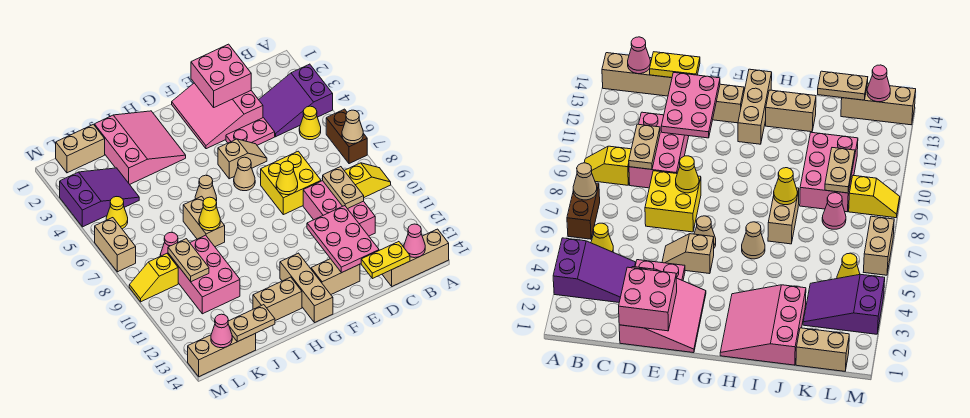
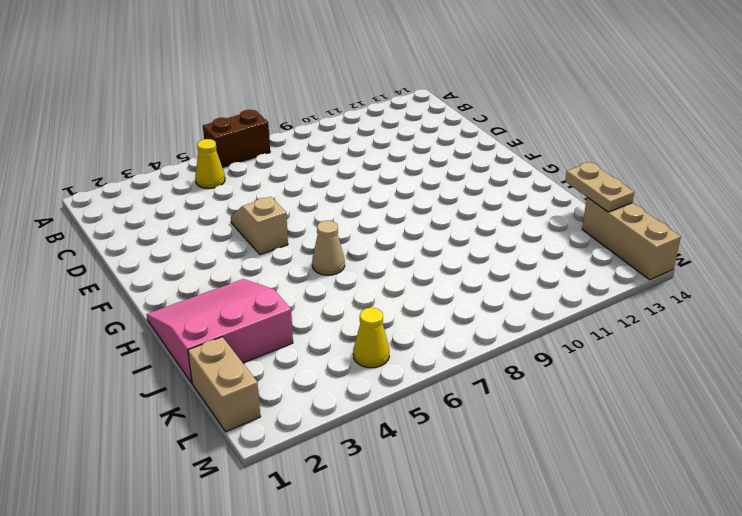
none -> purple slope A3:C4 level 1 top A
none -> yellow slope A9:B9 level 1 top B
none -> tan brick A14:C14 level 1
none -> pink brick C9:D11 level 1

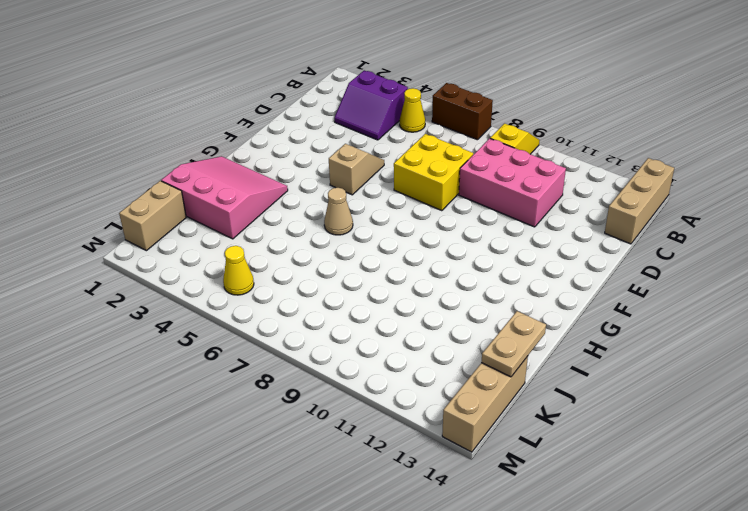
purple slope B3:C4 level 1 top B -> purple slope A3:C4 level 1 top A
none -> pink slope D1:F3 level 1 top D
none -> pink plate D4:E4 level 1
none -> tan brick E13:F13 level 1
none -> tan cone F6 level 1

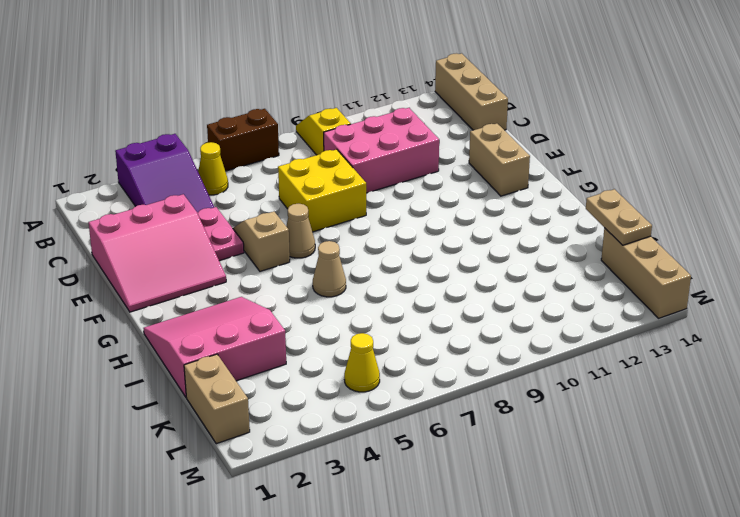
none -> tan brick G12:G14 level 1
none -> tan brick H13:I13 level 1
none -> tan brick I7:I8 level 1
none -> pink brick J9:K11 level 1

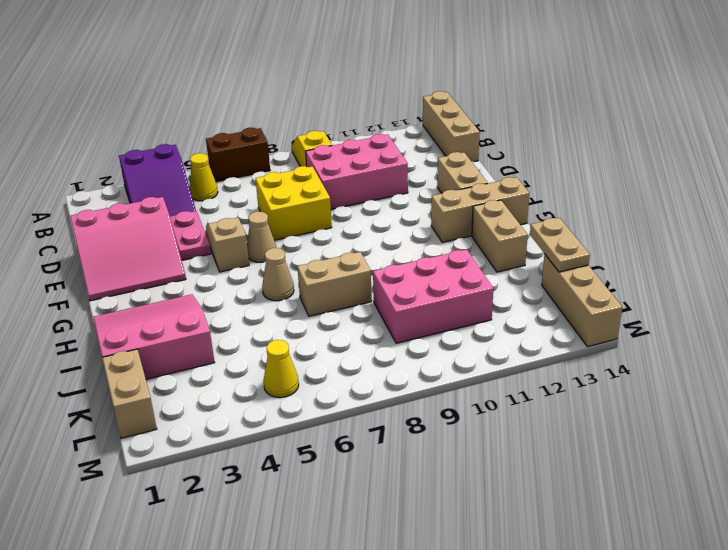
none -> purple slope K3:M4 level 1 top M
none -> pink cone K8 level 1
none -> yellow slope L9:M9 level 1 top L
none -> tan brick M6:M7 level 1

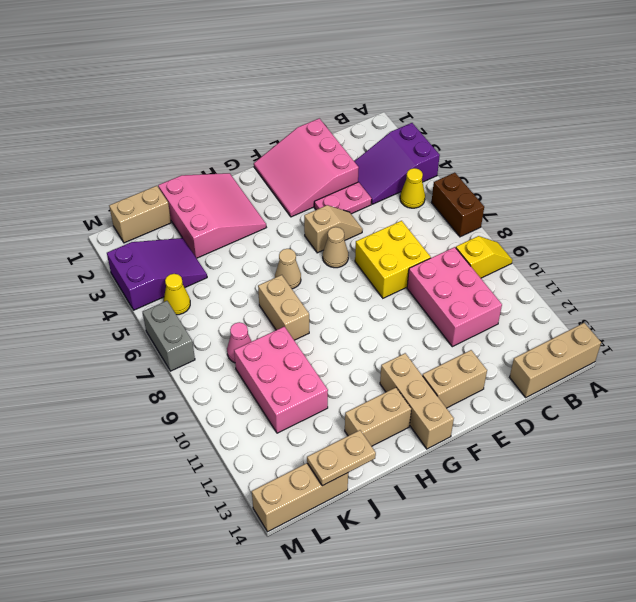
grey brick M6:M7 level 1 -> tan brick M6:M7 level 1
none -> yellow slope L9:M9 level 1 top L
none -> tan cone A7 level 2
none -> pink cone B14 level 2
none -> tan plate C9:C10 level 2

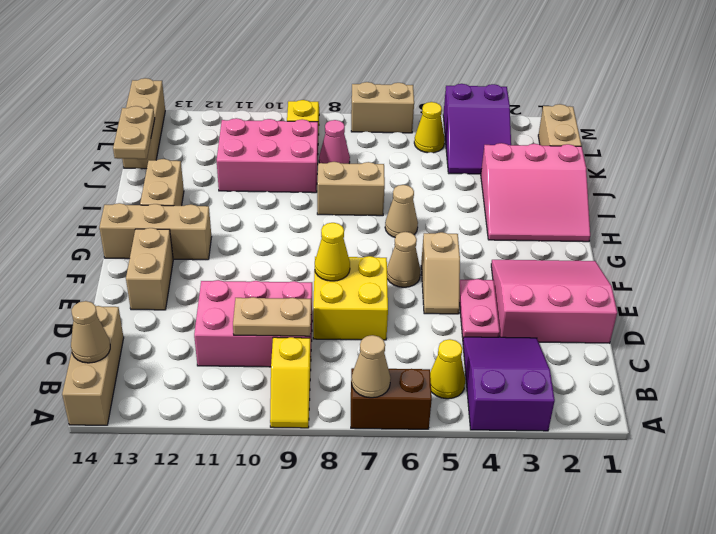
tan cone B14 level 2 -> pink cone B14 level 2
none -> yellow plate C14:D14 level 2
none -> pink brick D1:E2 level 2
none -> pink plate D11:E13 level 2
none -> yellow cone I8 level 2

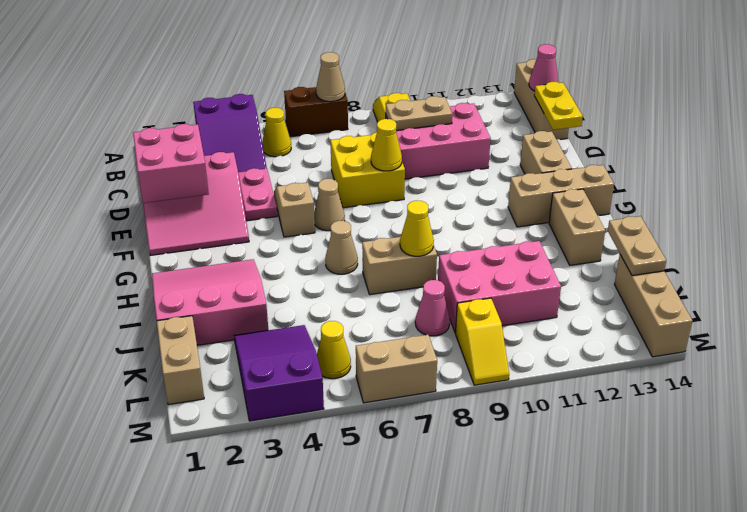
none -> pink plate D11:E13 level 2
none -> tan plate K9:K10 level 2
none -> pink cone L14 level 2

